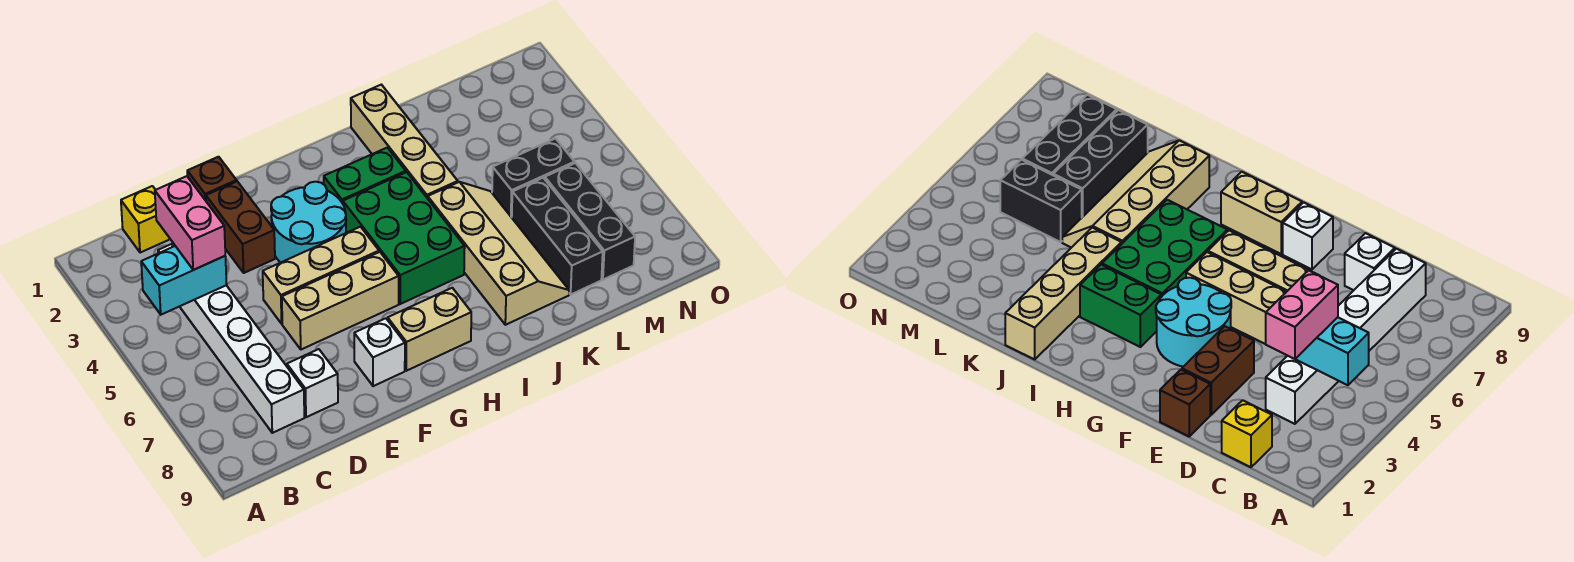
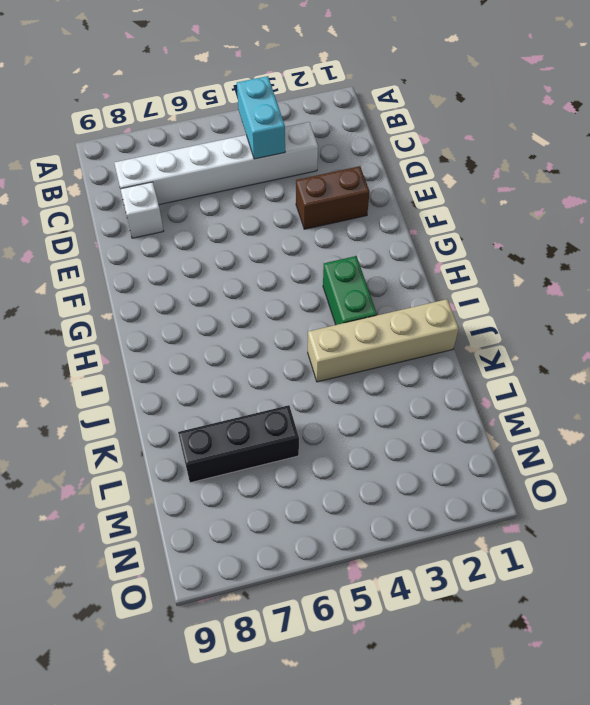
none -> yellow brick C1 level 1
none -> brown brick E1 level 1
none -> tan brick E5:G5 level 1

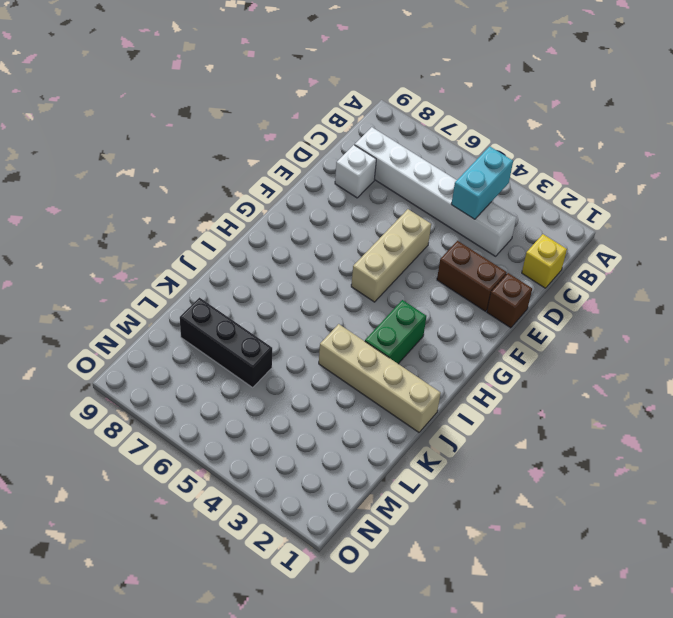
none -> tan brick E6:G6 level 1
none -> cyan round brick F3:G4 level 1
none -> white brick F8 level 1

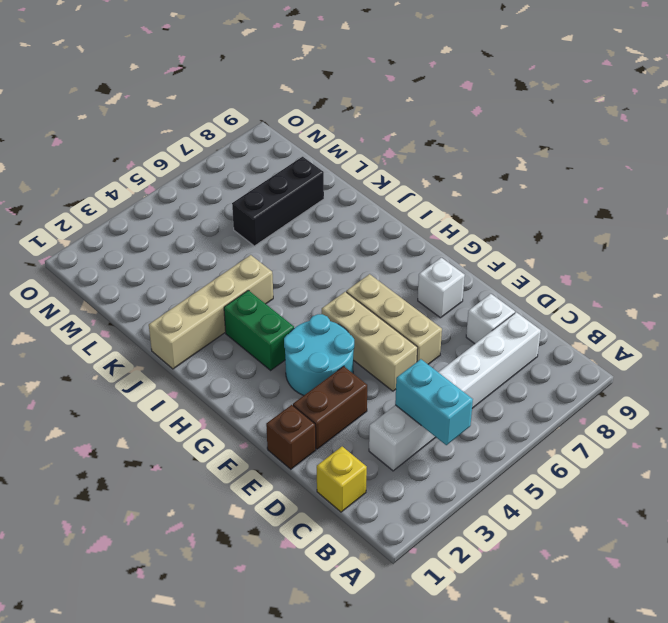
none -> tan brick G8:H8 level 1
none -> green brick H4:I6 level 1
none -> tan slope J5:K8 level 1 top J

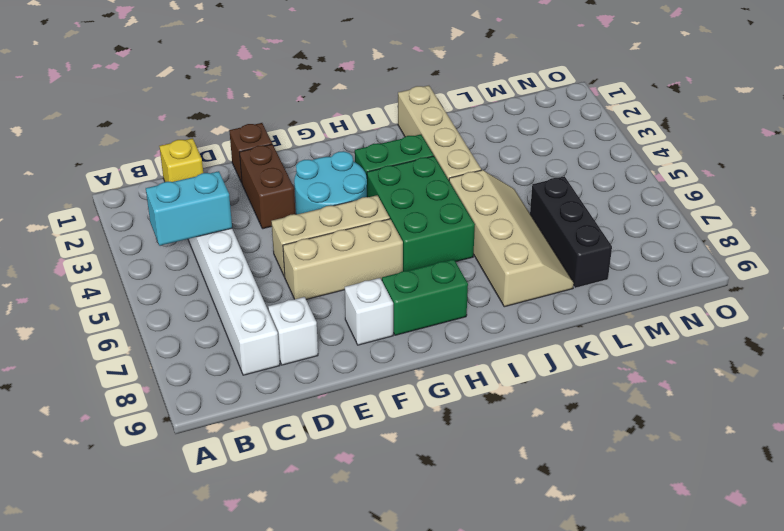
green brick G8:H8 level 1 -> tan brick G8:H8 level 1
none -> black brick L5:M5 level 1
none -> black brick M6:M8 level 1
none -> pink brick C3:C4 level 3

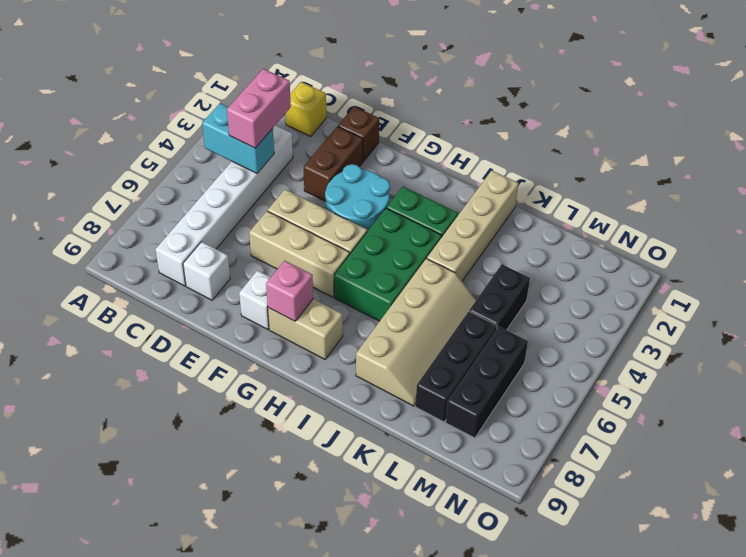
pink brick G8 level 2 -> none
black brick L4:L5 level 1 -> black brick L5:M5 level 1

